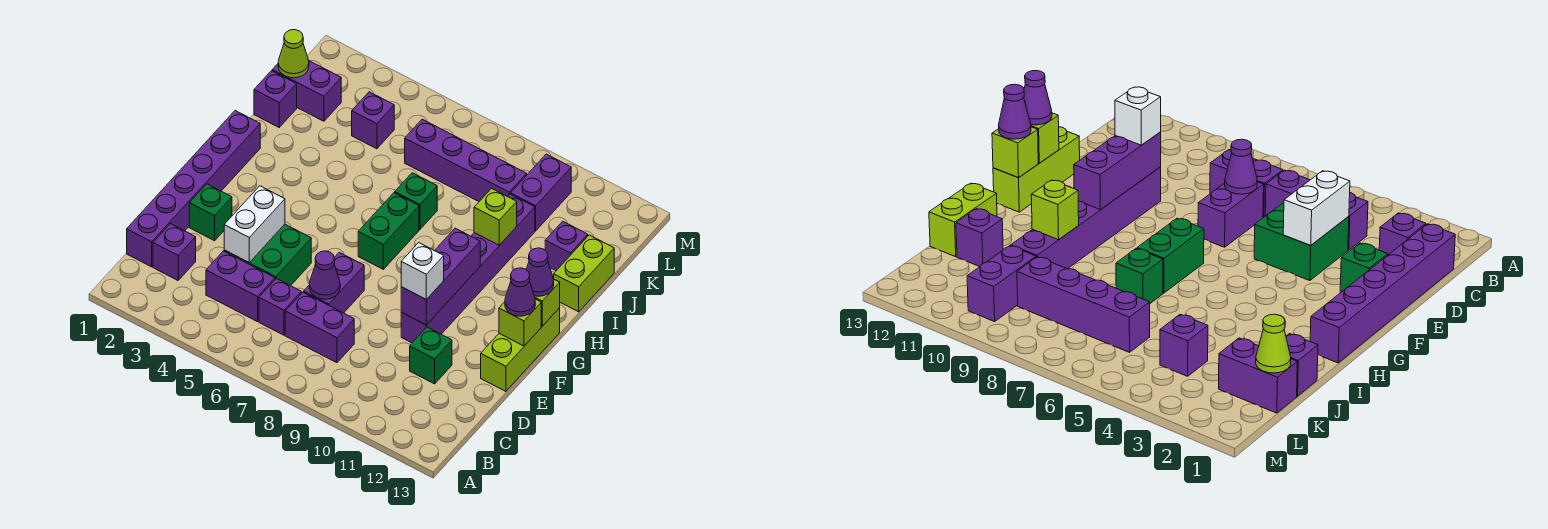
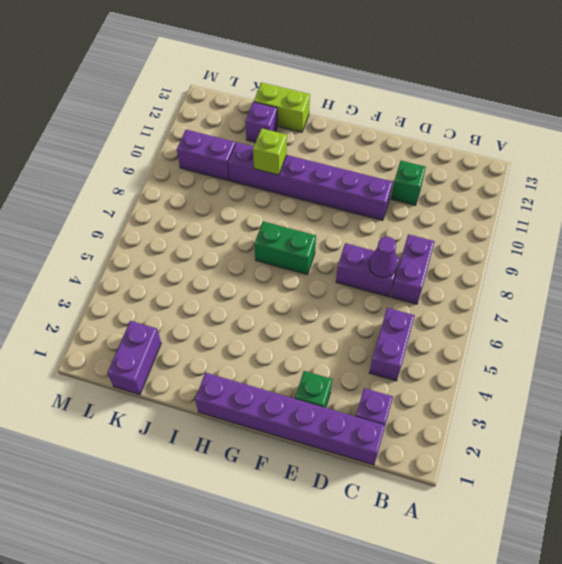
none -> purple brick C6 level 1
none -> green brick D4:E5 level 1
none -> lime brick E13:G13 level 1
none -> green brick I7 level 1

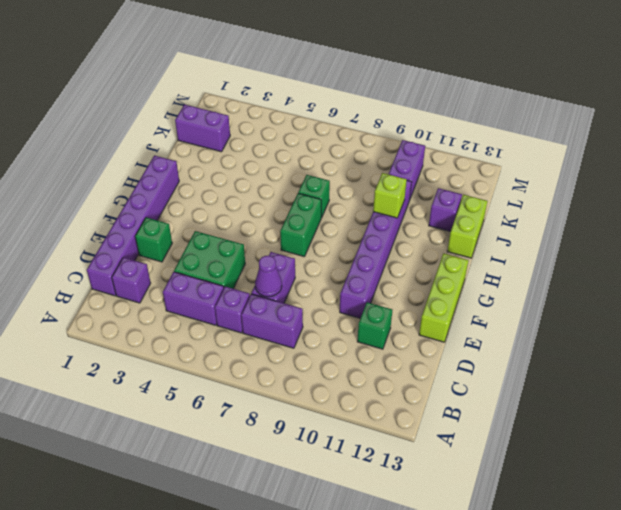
none -> purple brick J1 level 1
none -> purple brick K4 level 1
none -> purple brick K6:K9 level 1
none -> white brick D4:E4 level 2

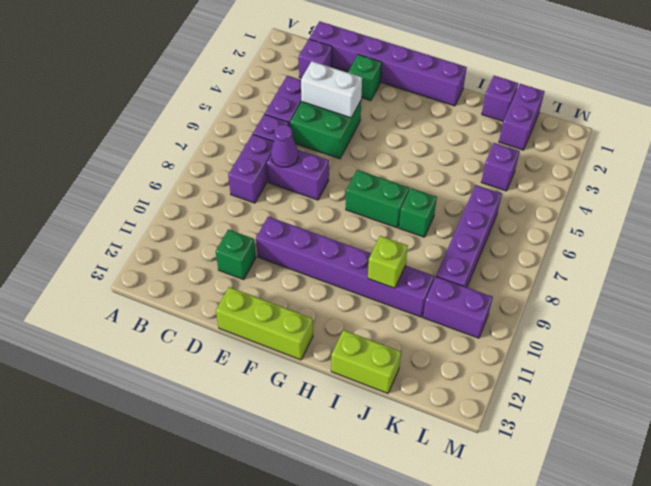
none -> purple brick J12 level 1
none -> purple brick E10:G10 level 2
none -> lime brick F13 level 2
none -> lime brick G13 level 2

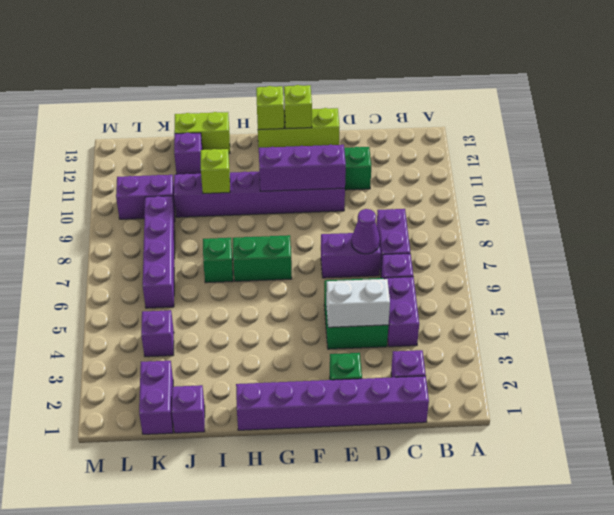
none -> lime cone K1 level 2
none -> white brick E10 level 3
none -> purple cone F13 level 3
none -> purple cone G13 level 3

